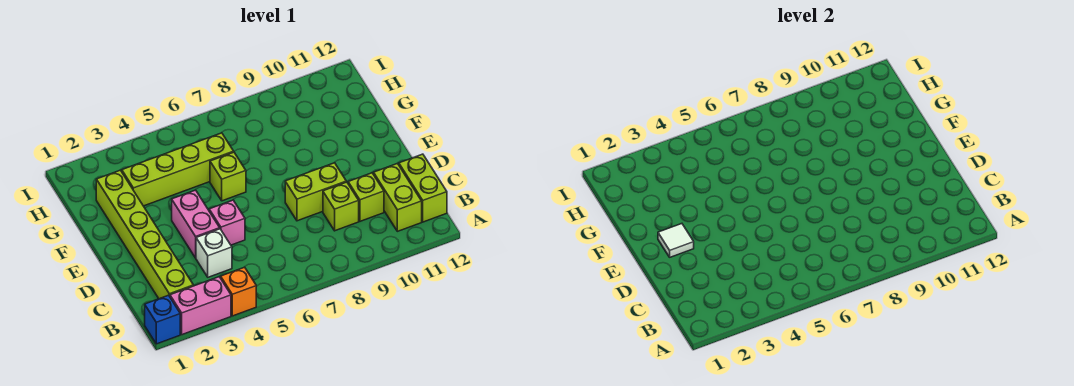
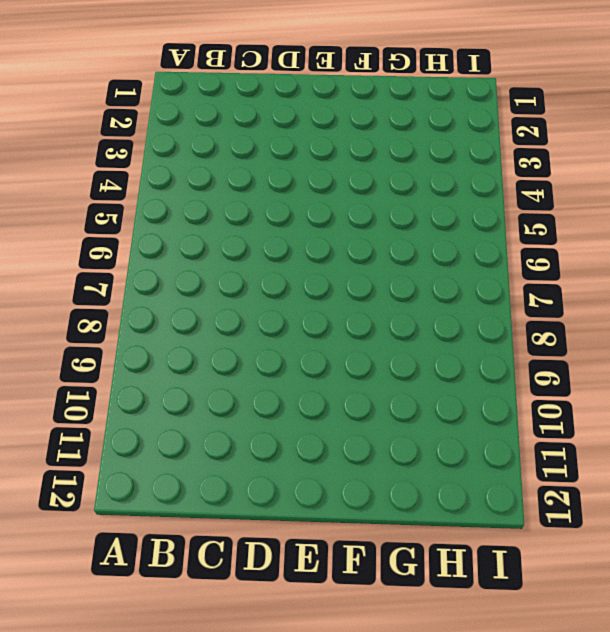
none -> blue brick A1 level 1
none -> pink brick A2:A3 level 1
none -> orange brick A4 level 1

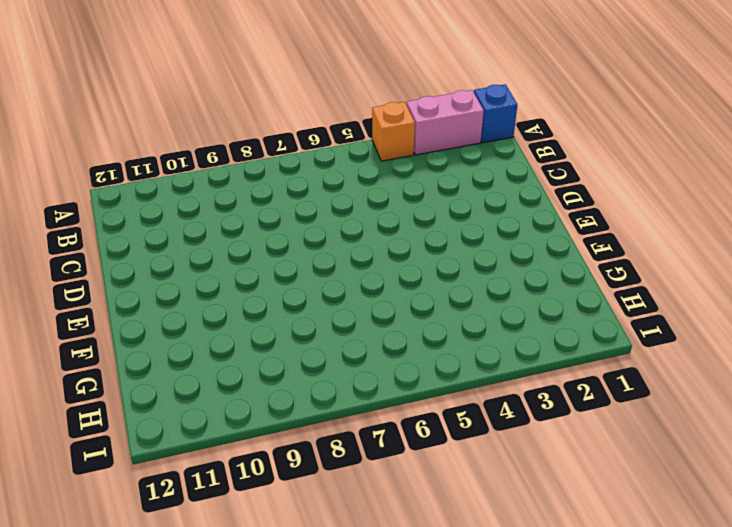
none -> lime brick B2:G2 level 1
none -> lime brick B11:C11 level 1
none -> lime brick B12:C12 level 1

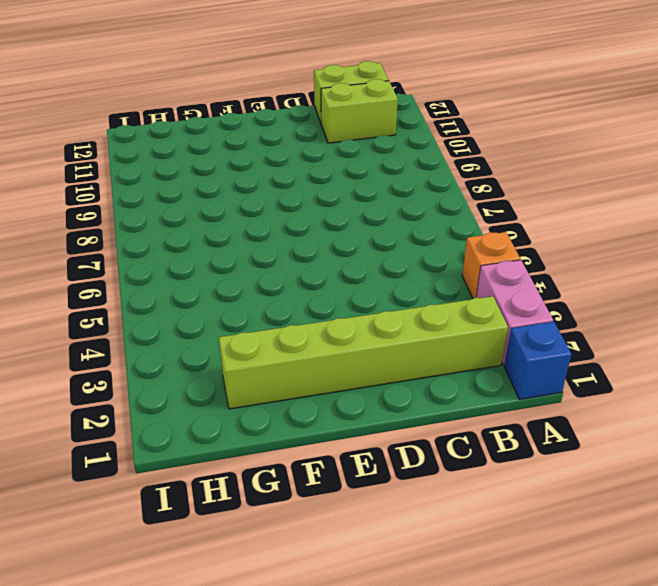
none -> white brick C4 level 1
none -> lime brick C9 level 1
none -> lime brick C10 level 1

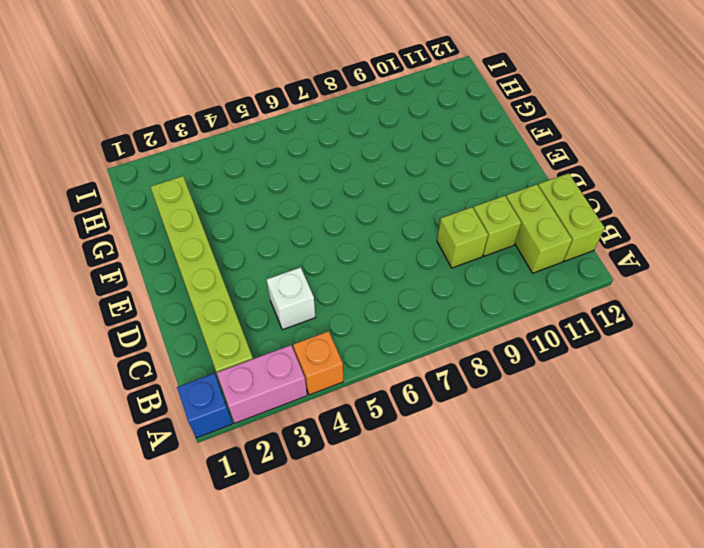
none -> pink brick D4:E4 level 1
none -> pink brick D5 level 1
none -> lime brick D8:D9 level 1

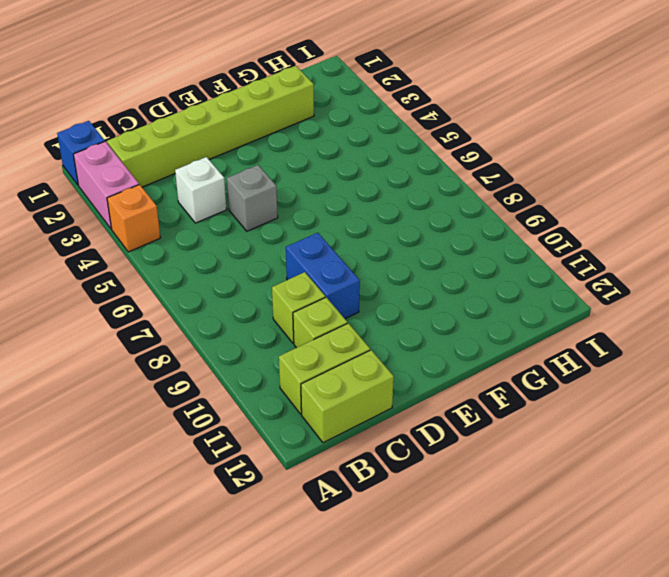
grey brick D5 level 1 -> pink brick D5 level 1
blue brick D8:D9 level 1 -> lime brick D8:D9 level 1
none -> pink brick D4:E4 level 1
none -> lime brick F6 level 1
none -> lime brick G3:G6 level 1

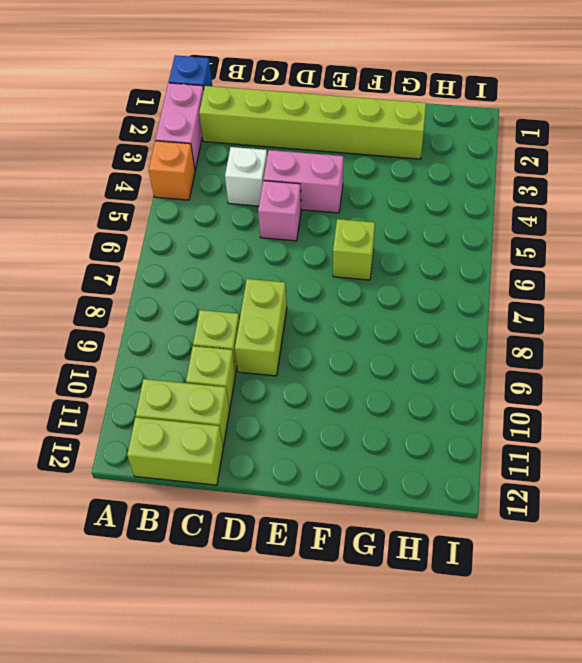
none -> lime brick G3:G6 level 1
none -> white tile E2 level 2

